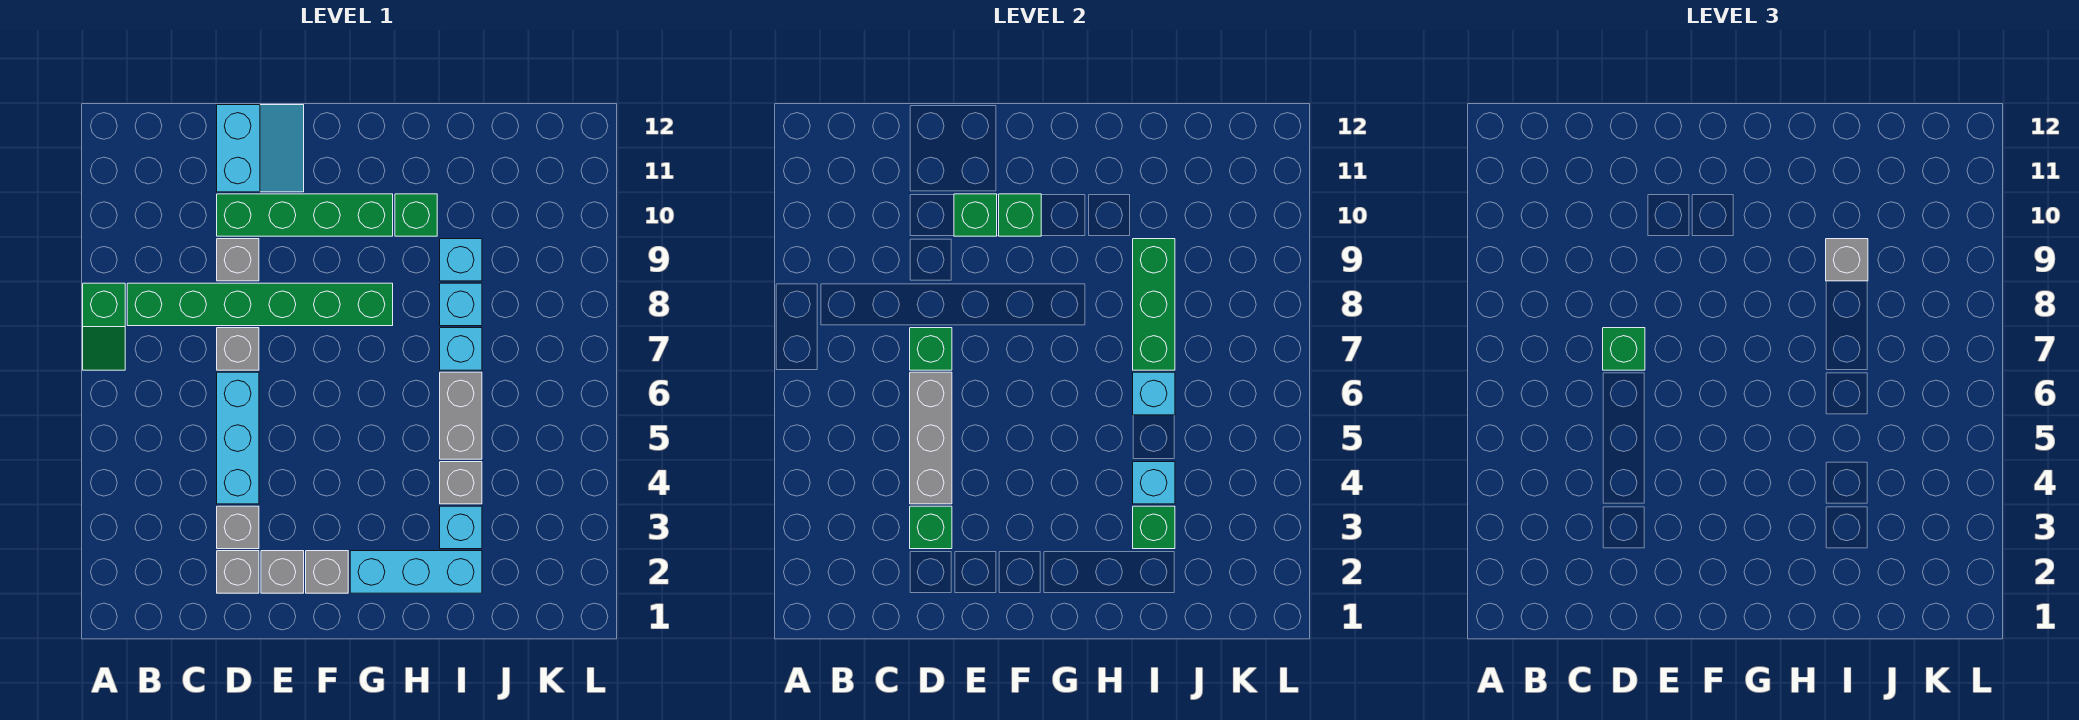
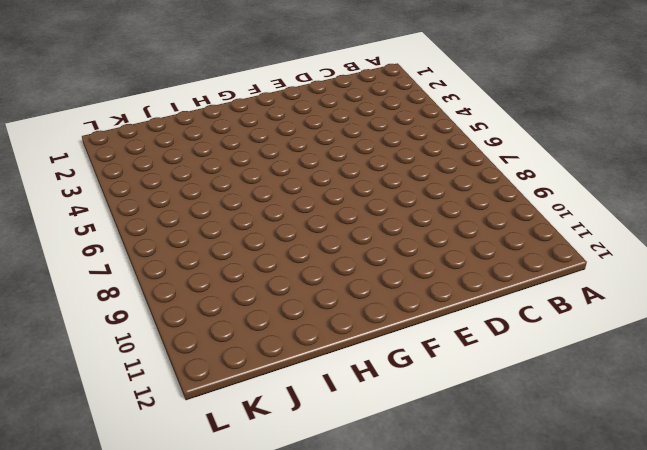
none -> green slope A7:A8 level 1 top 8
none -> green brick B8:G8 level 1
none -> grey brick D2 level 1
none -> grey brick D3 level 1

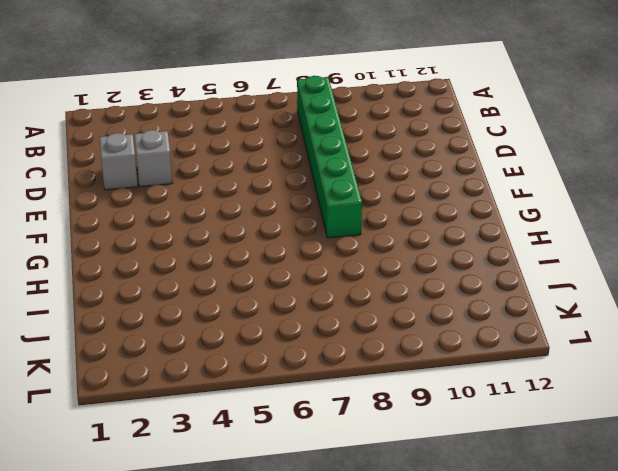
none -> green slope A7:A8 level 1 top 8
none -> cyan brick D4:D6 level 1
none -> grey brick D7 level 1
none -> grey brick D9 level 1

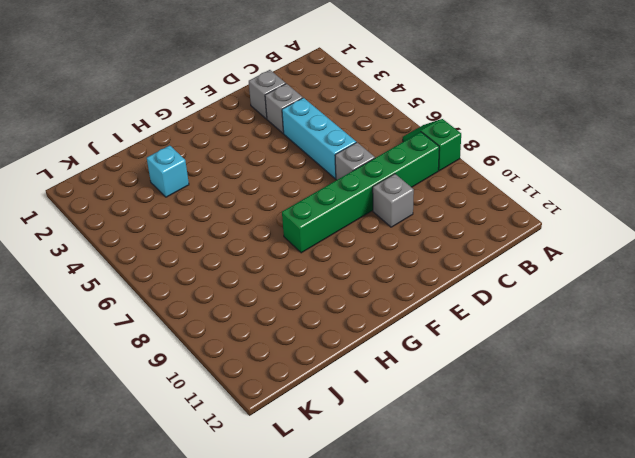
none -> green brick D10:G10 level 1
none -> cyan slope D11:E12 level 1 top D
none -> grey brick E2 level 1
none -> grey brick F2 level 1

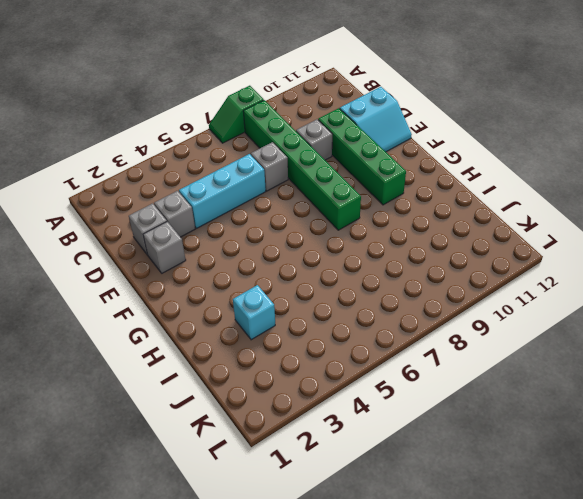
none -> grey brick F2 level 1
none -> cyan brick G2:I2 level 1
none -> green brick H10 level 1
none -> grey brick I4 level 1

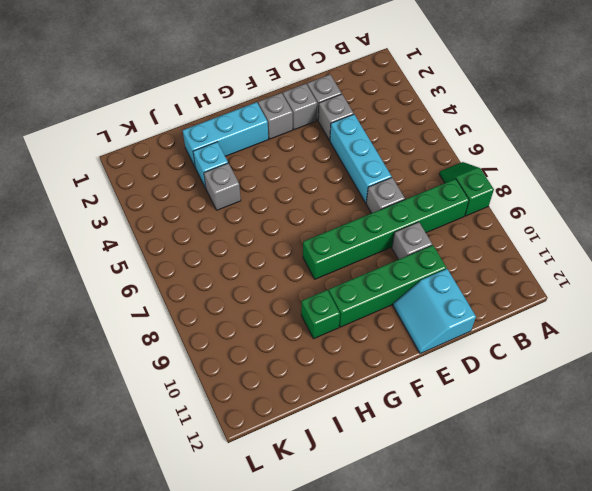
none -> grey brick I5:I6 level 1
none -> cyan brick I7 level 1
none -> cyan brick I8 level 1
none -> cyan brick I9 level 1

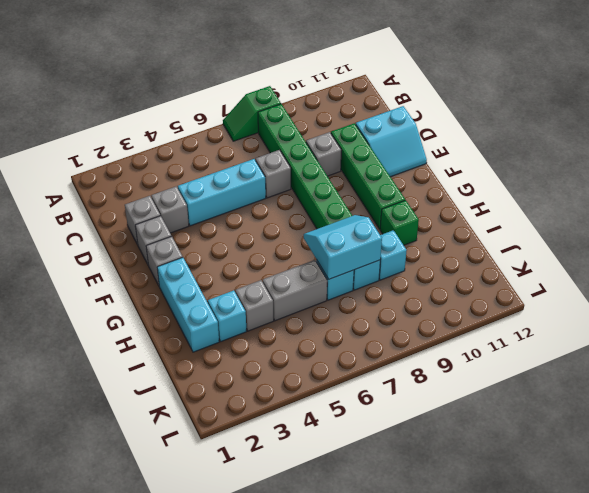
cyan slope H7:I8 level 2 top I -> green brick I7:I9 level 2
none -> green brick D3 level 2
none -> grey brick D4:D6 level 2
none -> green brick D7 level 2
none -> green brick E10 level 2

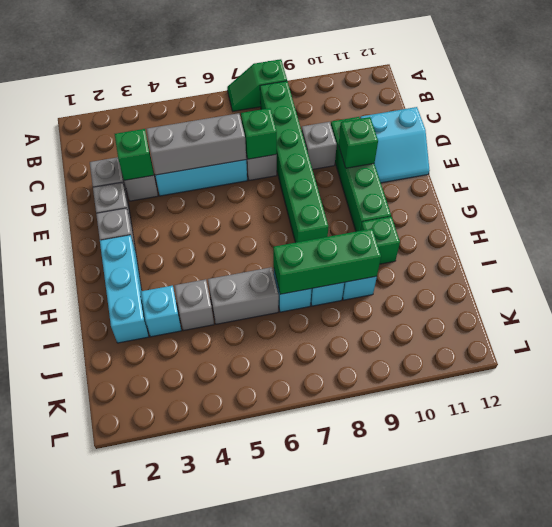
none -> green brick F10 level 2
none -> green brick I3 level 2
none -> cyan brick I4 level 2
none -> cyan brick I6 level 2

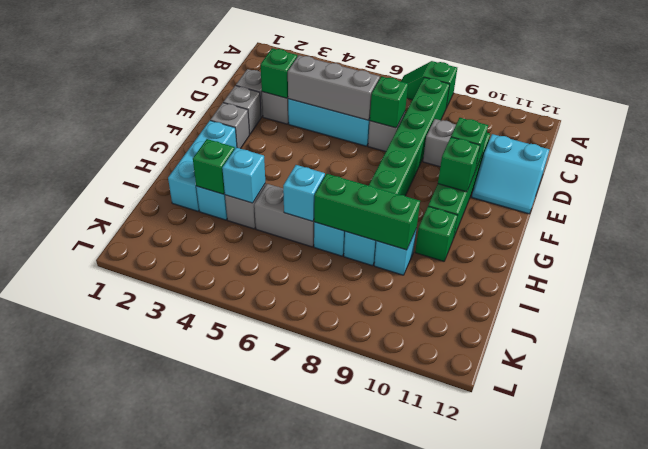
none -> green brick D7 level 3
none -> grey brick I9 level 3

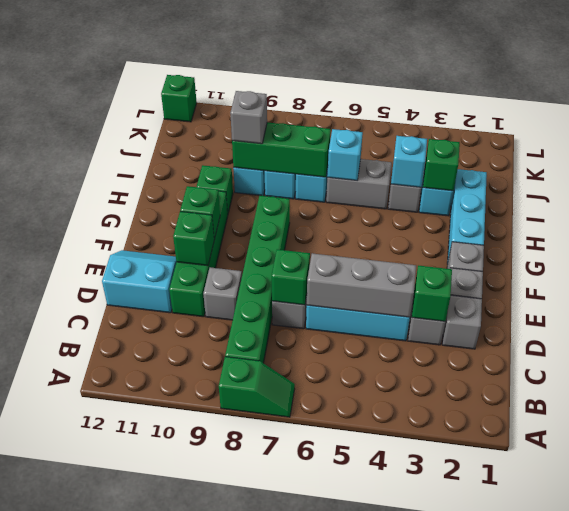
green brick L12 level 1 -> green brick D7 level 3

